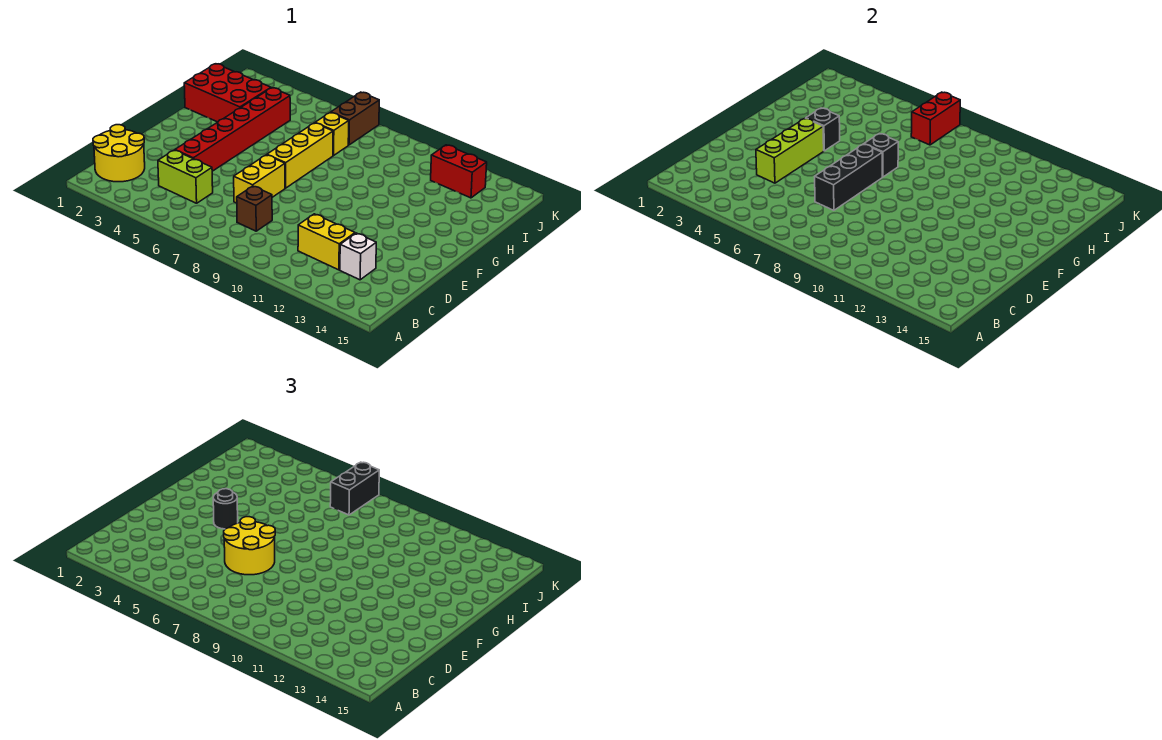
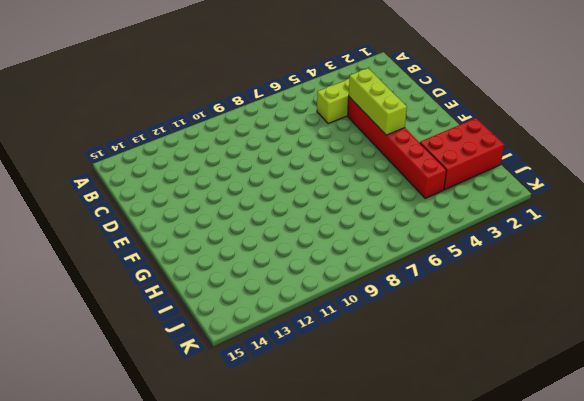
none -> yellow round brick B1:C2 level 1
none -> brown brick C8 level 1
none -> yellow brick C11:C12 level 1

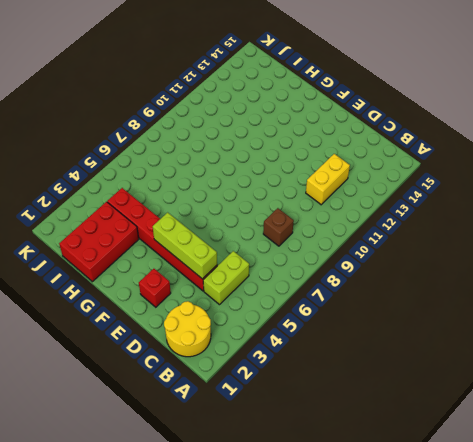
red brick E2 level 1 -> none
none -> white brick C13 level 1
none -> yellow brick D7:E7 level 1
none -> yellow brick F7:H7 level 1

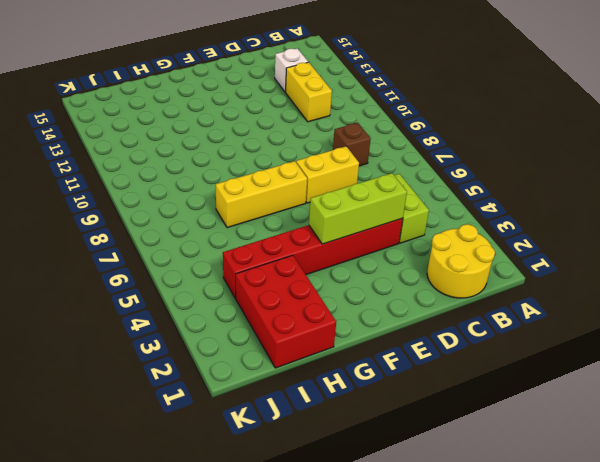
none -> yellow brick I7 level 1
none -> brown brick J7:K7 level 1
none -> red brick J12:J13 level 1

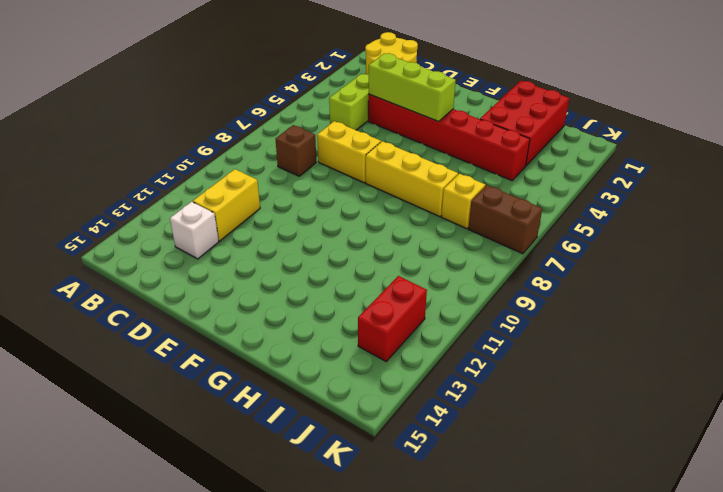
none -> black brick D7:F7 level 2
none -> black brick G4 level 2
none -> black brick G7 level 2

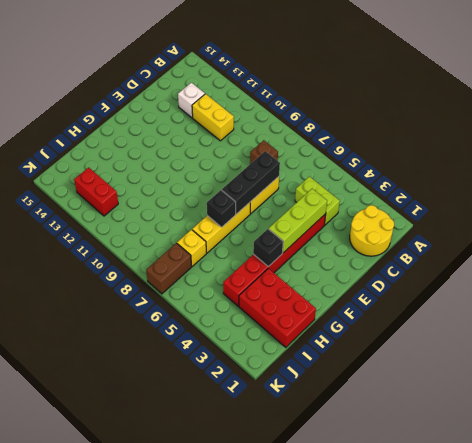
none -> red brick J7:K7 level 2
none -> yellow round brick D6:E7 level 3
none -> black round brick F4 level 3

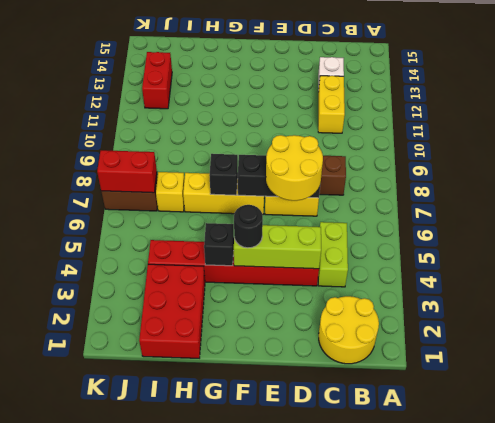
none -> black brick J7:K7 level 3

